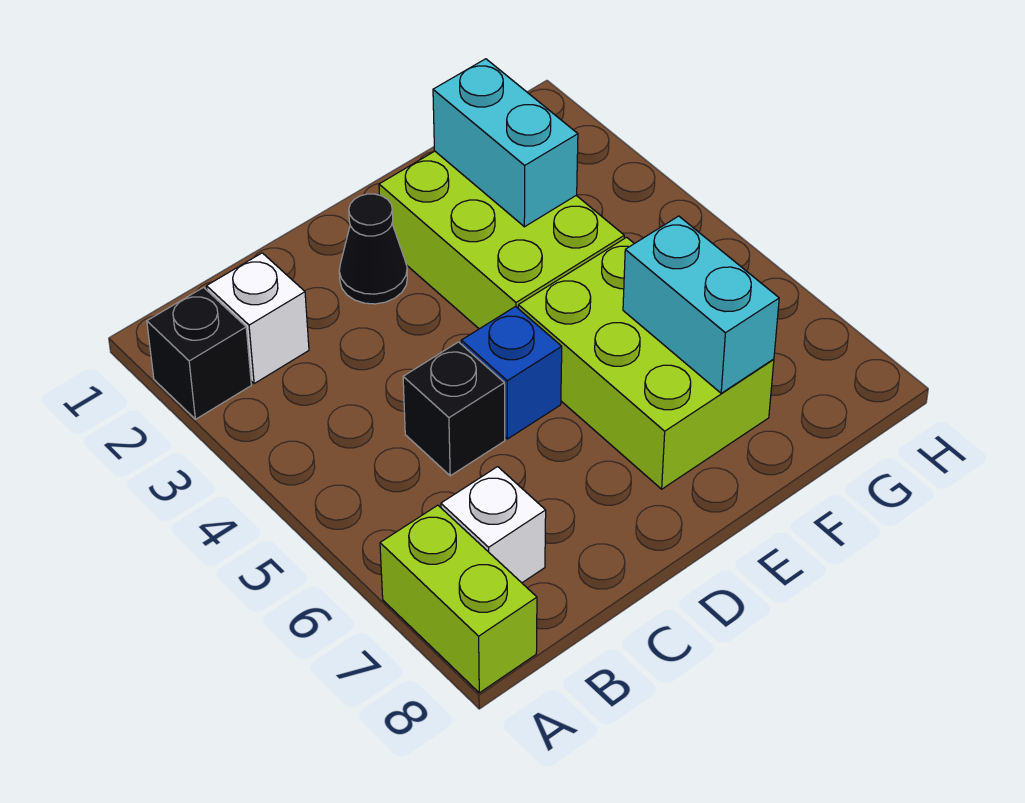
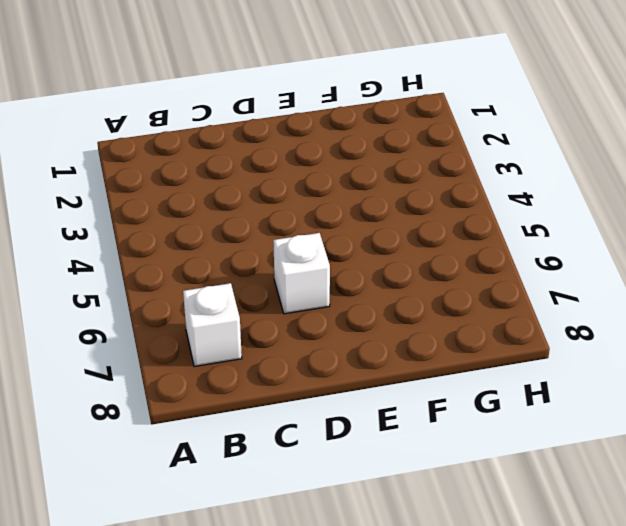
white brick D6 level 1 -> white brick B2 level 1
none -> black brick A2 level 1
none -> lime brick A7:A8 level 1

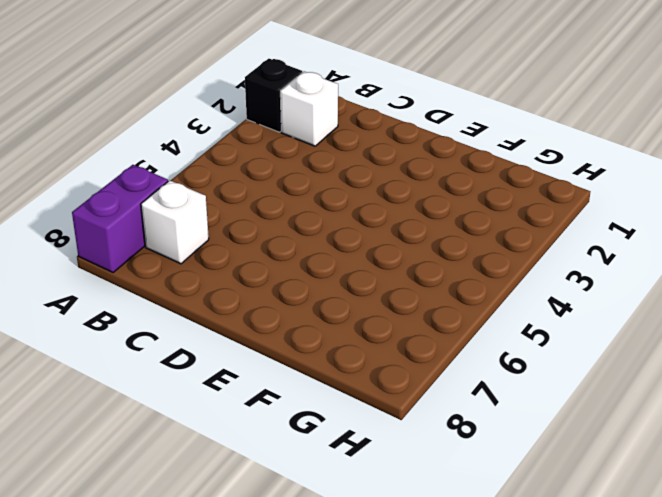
purple brick A7:A8 level 1 -> lime brick A7:A8 level 1
none -> black brick C5 level 1
none -> black cone D2 level 1

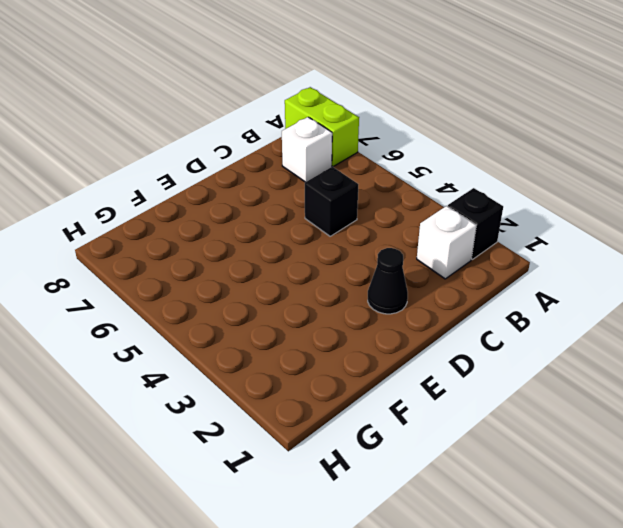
none -> blue brick D5 level 1
none -> lime brick E2:F4 level 1

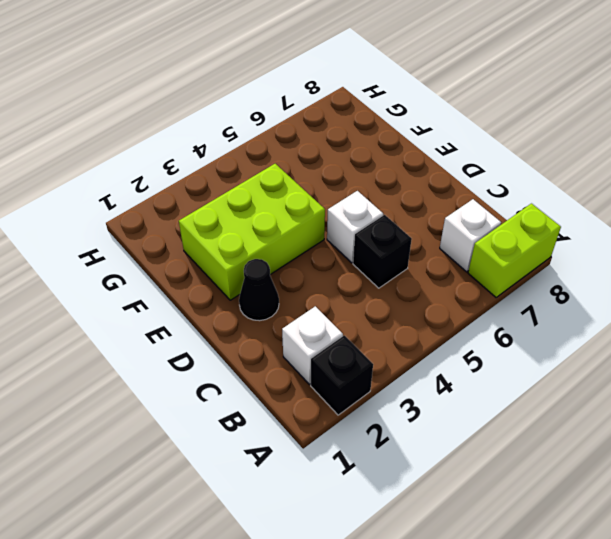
white brick D5 level 1 -> blue brick D5 level 1
none -> lime brick E5:F7 level 1
none -> cyan brick F2:F3 level 2

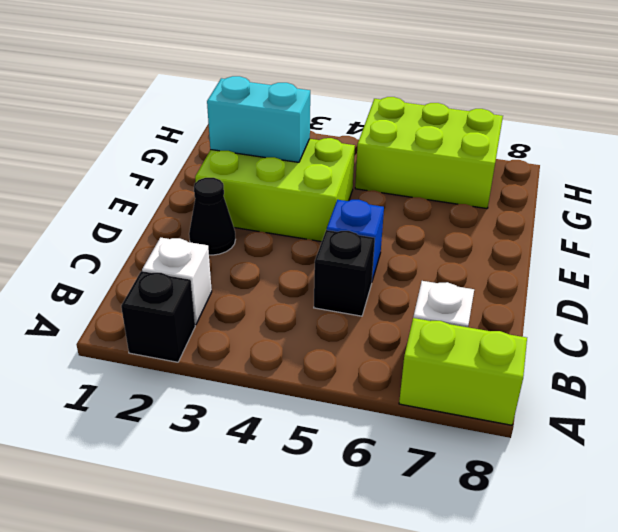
lime brick G5:H7 level 1 -> lime brick E5:F7 level 1
none -> cyan brick F6:F7 level 2

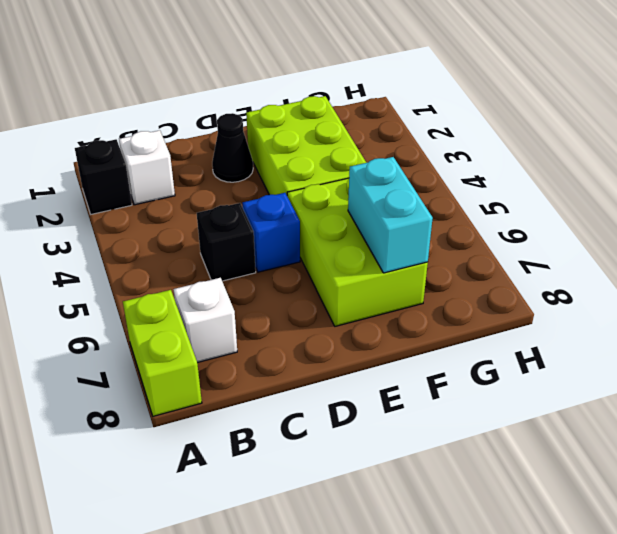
none -> cyan brick F2:F3 level 2

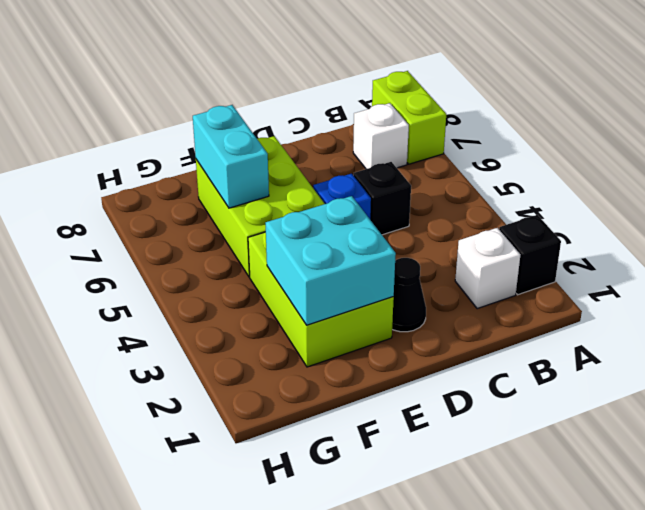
cyan brick E2:F3 level 2 -> cyan brick F2:F3 level 2

